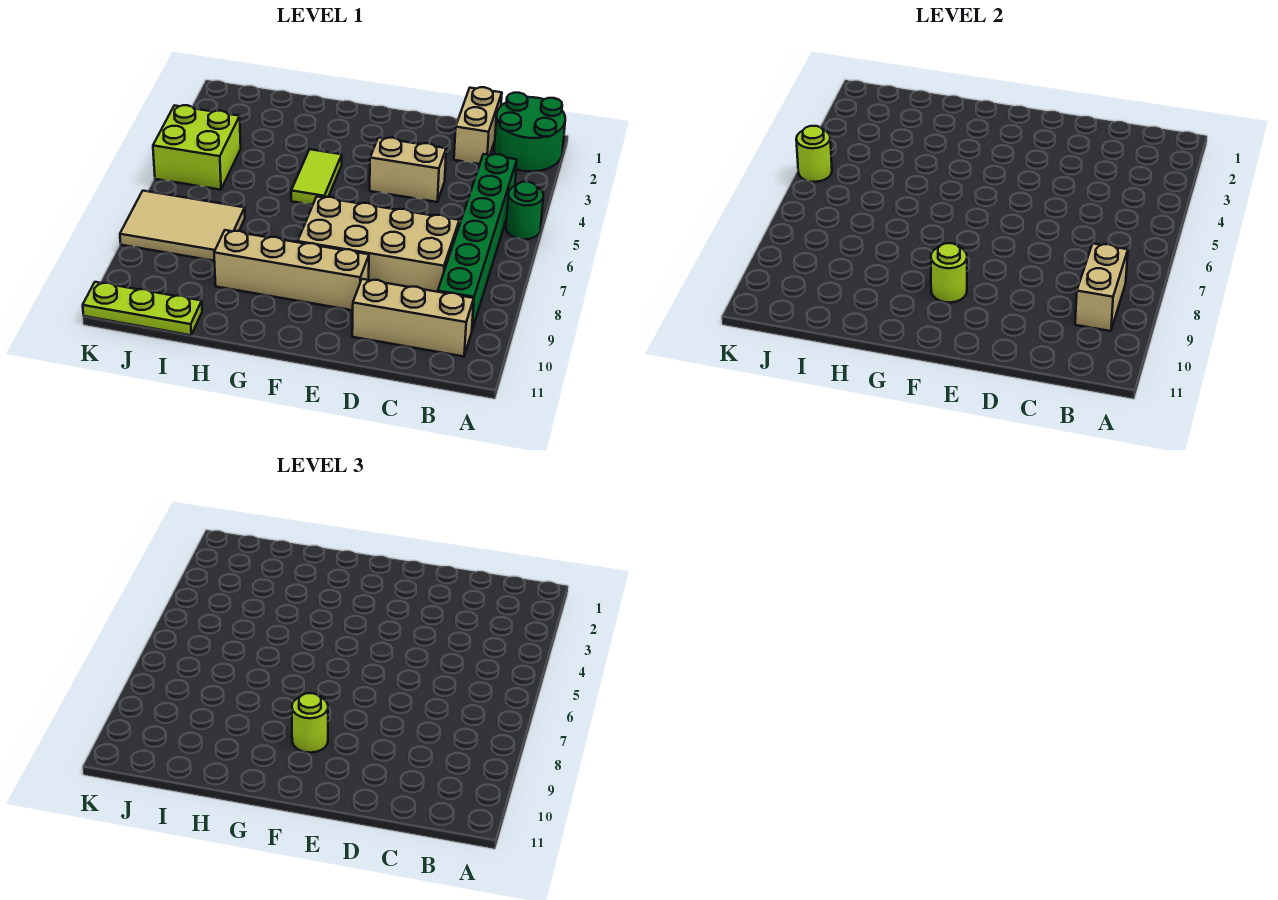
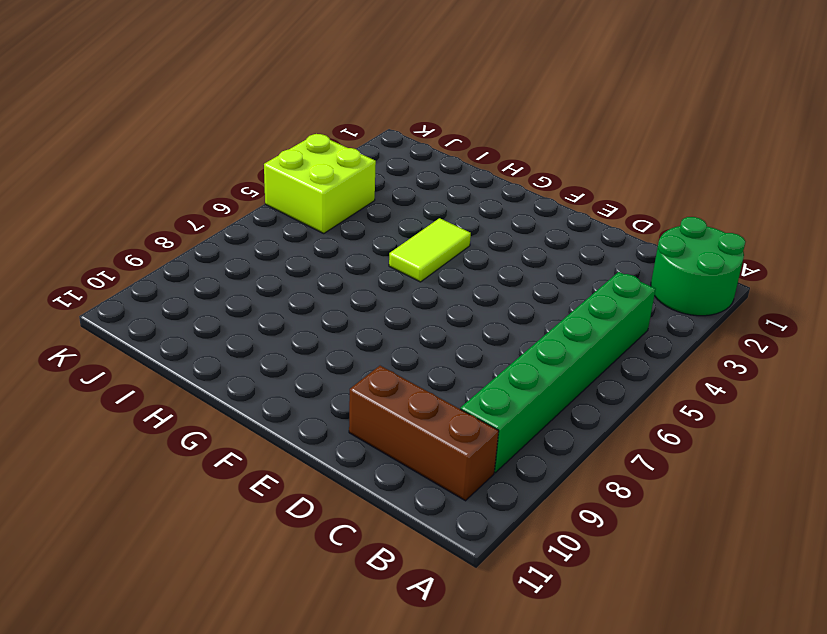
brown brick B10:D10 level 1 -> tan brick B10:D10 level 1
none -> green round brick A5 level 1
none -> tan brick C1:C2 level 1
none -> tan brick C7:F8 level 1

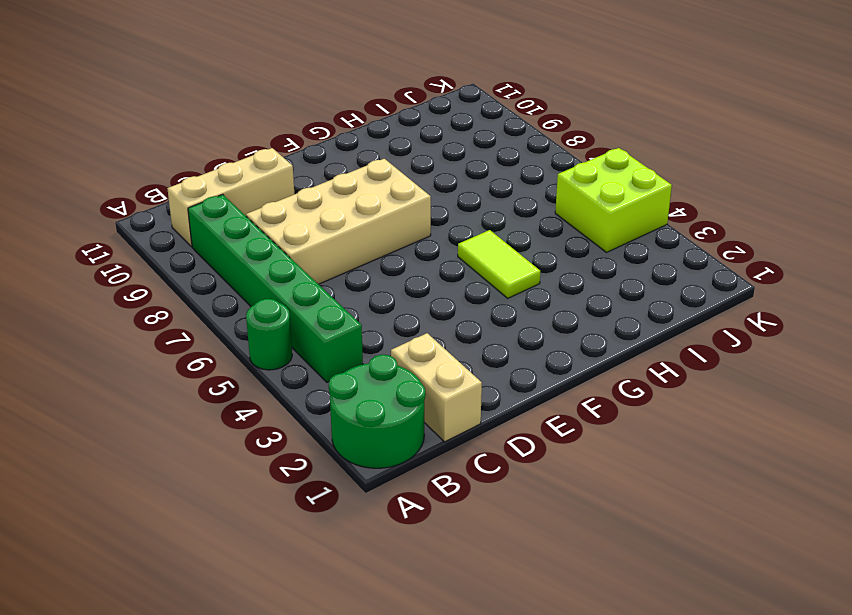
none -> tan brick D4:E4 level 1
none -> tan brick E9:H9 level 1
none -> tan tile I7:K8 level 1

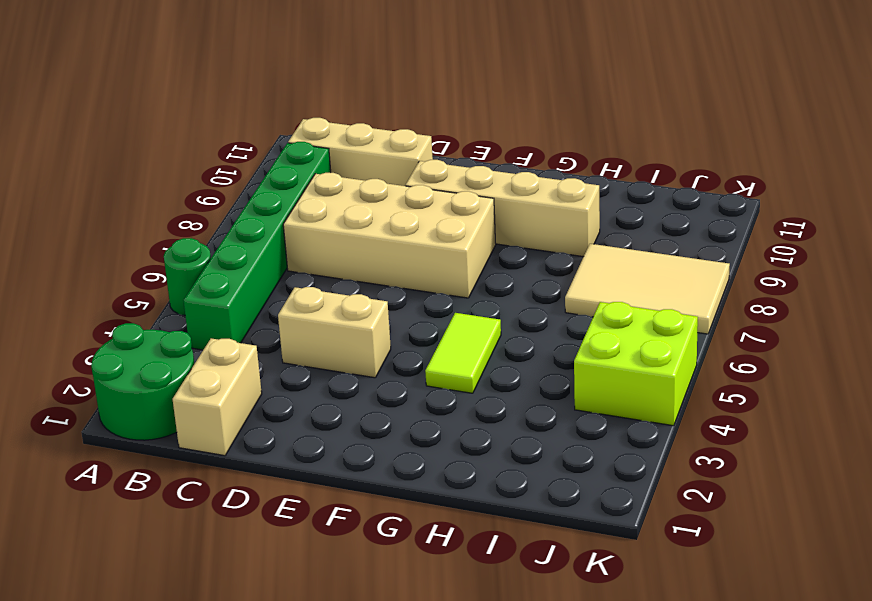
none -> lime plate I11:K11 level 1
none -> tan brick B8:B9 level 2
none -> lime round brick F9 level 2

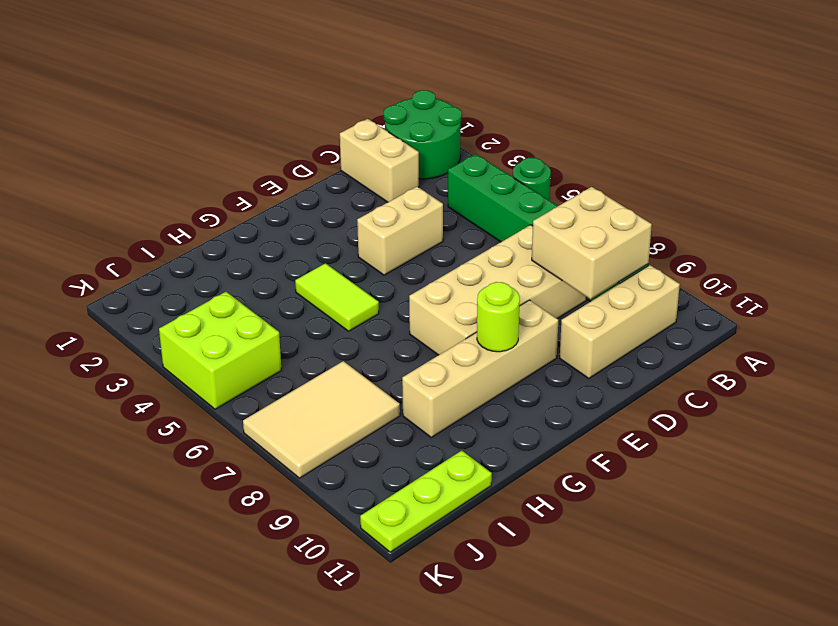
tan brick B8:C9 level 2 -> tan brick B8:B9 level 2
none -> lime round brick K5 level 2
none -> lime round brick F9 level 3

